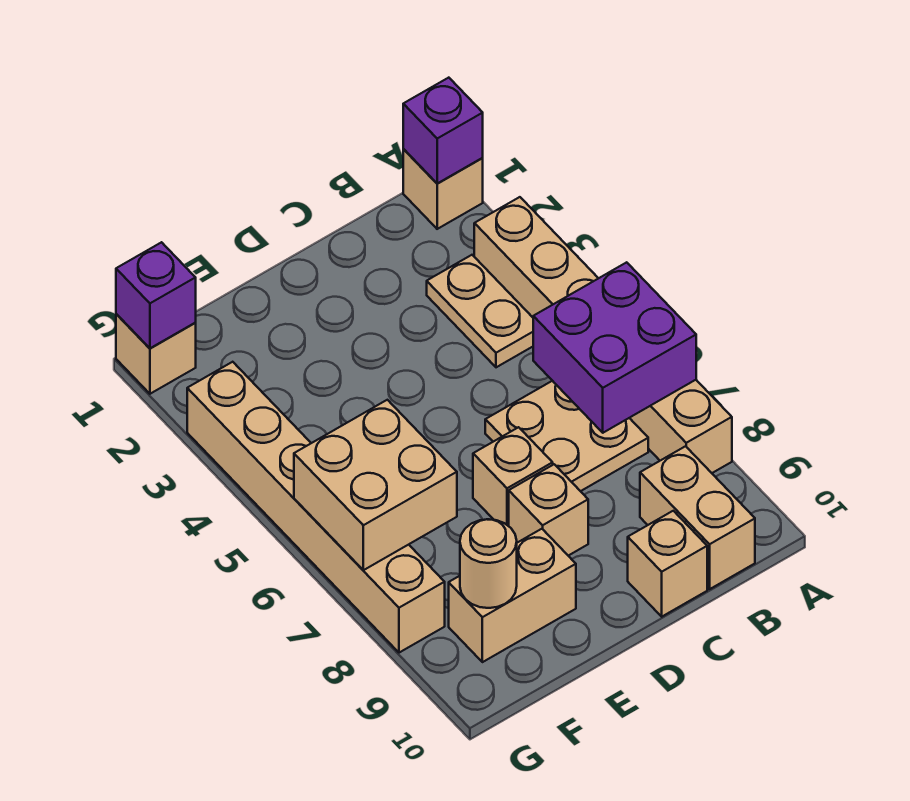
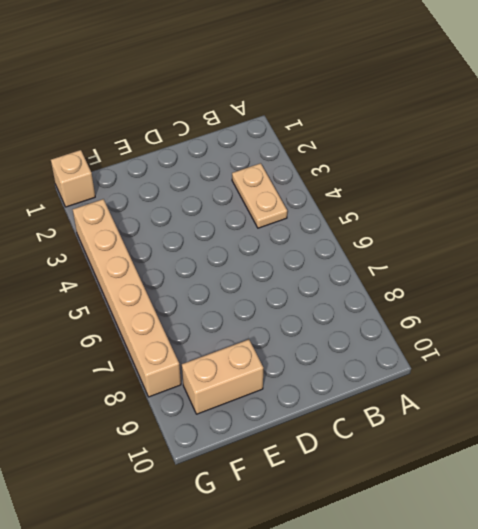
none -> tan brick A1 level 1
none -> tan brick A3:A8 level 1
none -> tan plate B6:C7 level 1

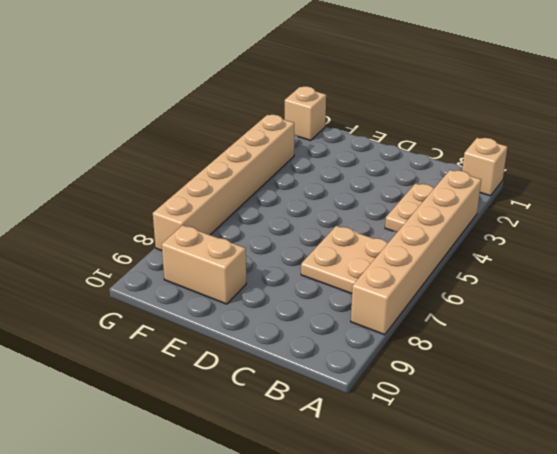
none -> tan brick B9:B10 level 1
none -> tan brick C10 level 1
none -> tan brick D7 level 1

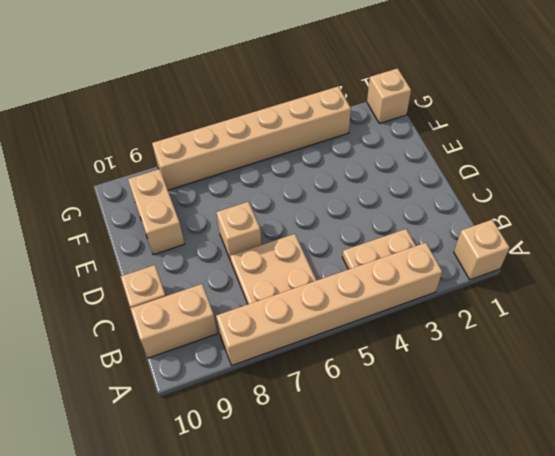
none -> tan brick D8 level 1
none -> purple brick A1 level 2
none -> purple brick A6:B7 level 2

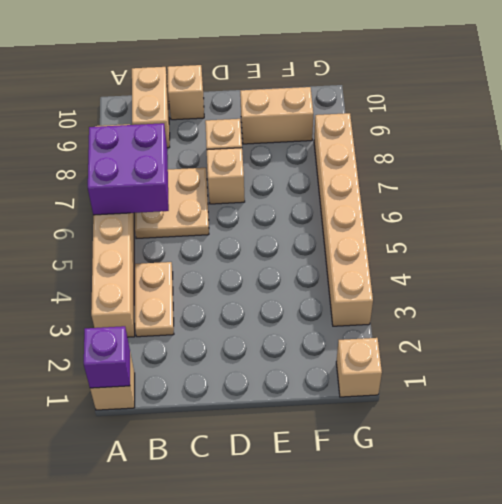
none -> tan brick F6:G7 level 2
none -> tan round brick F9 level 2
none -> purple brick G1 level 2

